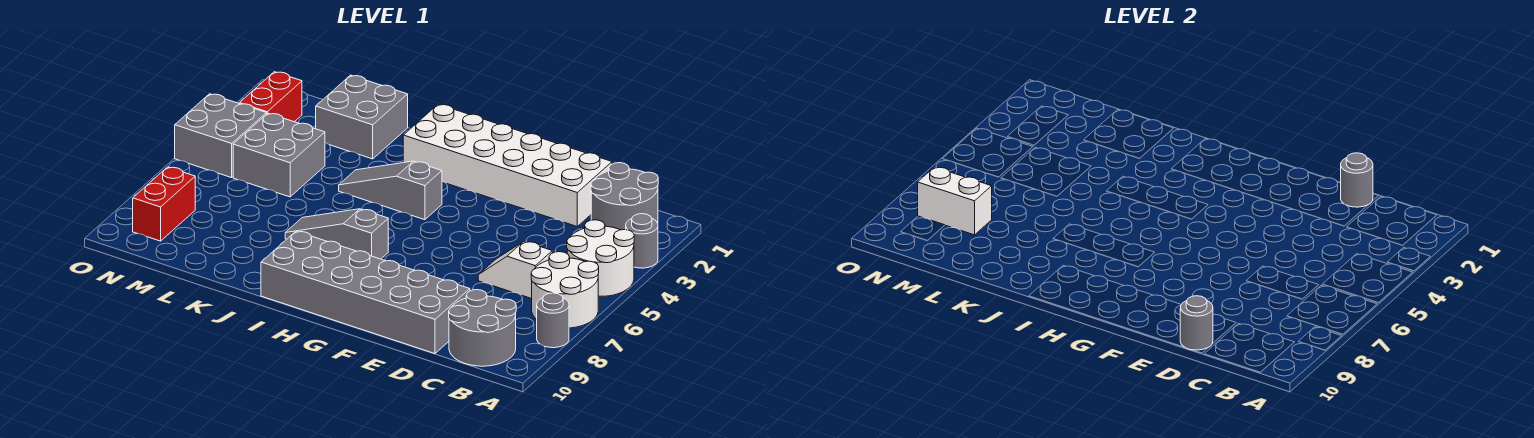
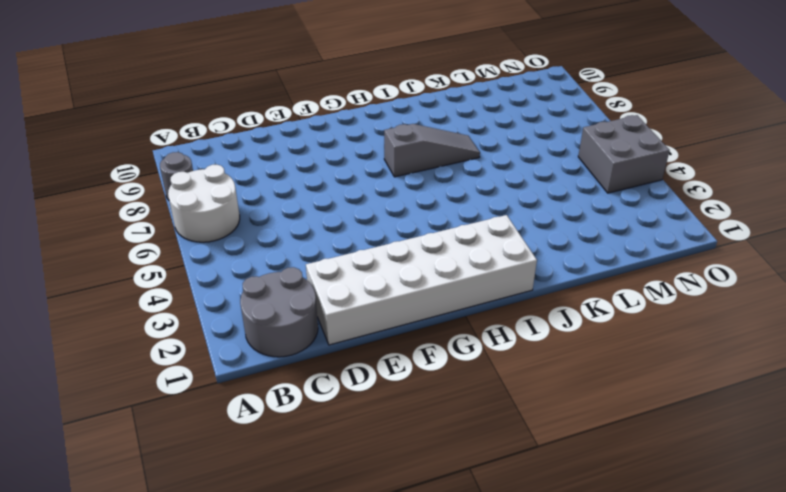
none -> grey round brick A3 level 1
none -> white round brick A4:B5 level 1
none -> grey round brick B9:C10 level 1

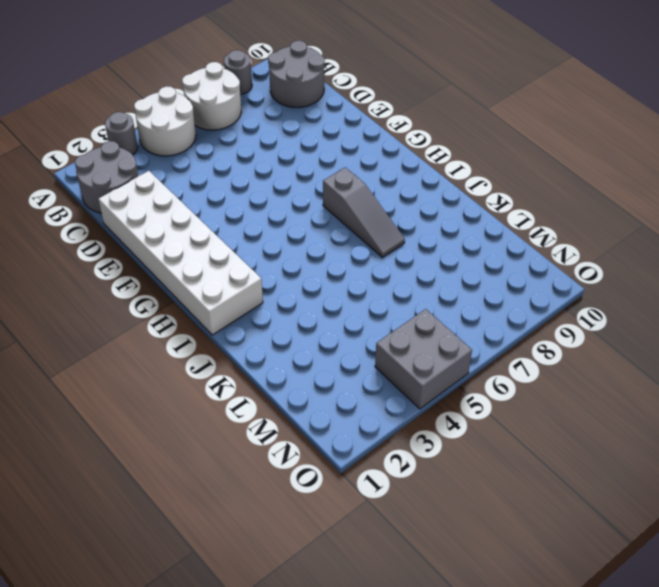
none -> white slope C6:D6 level 1 top C
none -> grey brick D9:I10 level 1
none -> grey slope H4:J4 level 1 top H

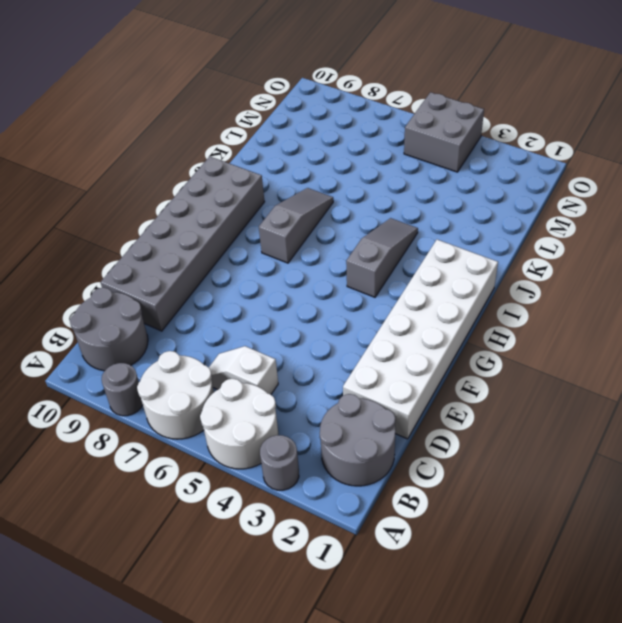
white slope C5:C6 level 1 top 5 -> white slope C6:D6 level 1 top C
none -> grey brick K1:L2 level 1
none -> grey brick L4:M5 level 1
none -> red brick N2:N3 level 1

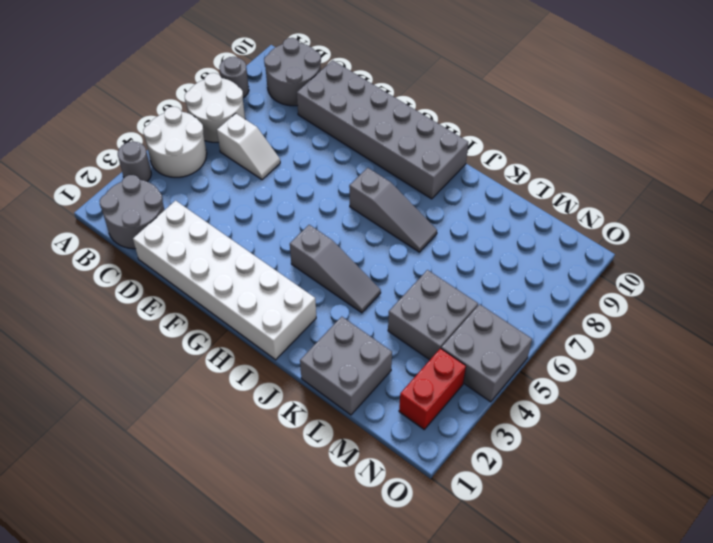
none -> red brick N8:N9 level 1
none -> grey round brick D1 level 2
none -> grey round brick D10 level 2

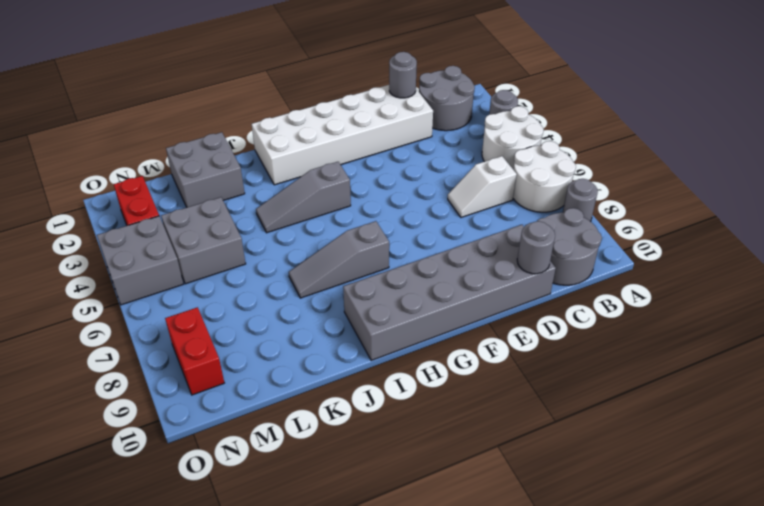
none -> white brick M8:N8 level 2

